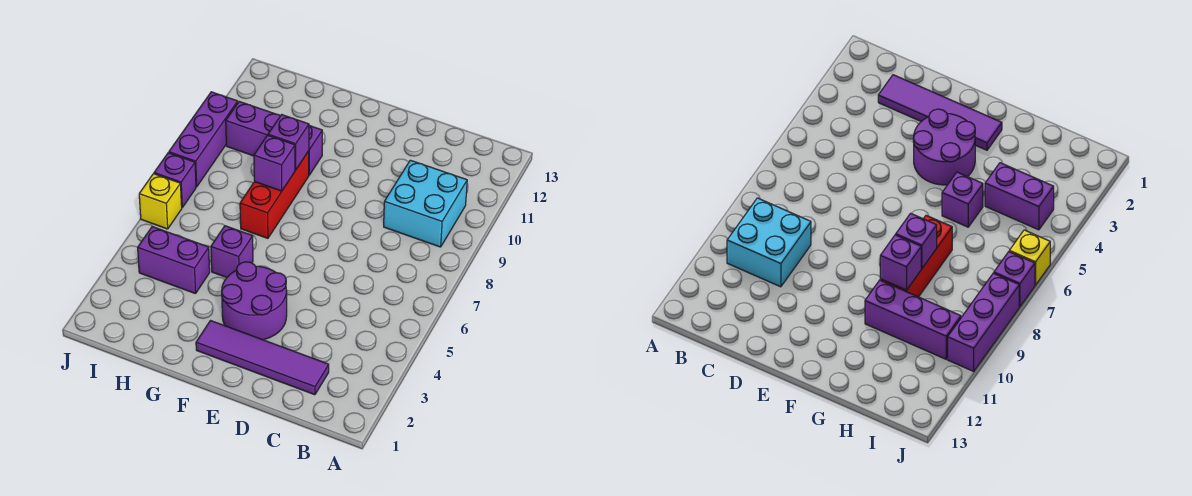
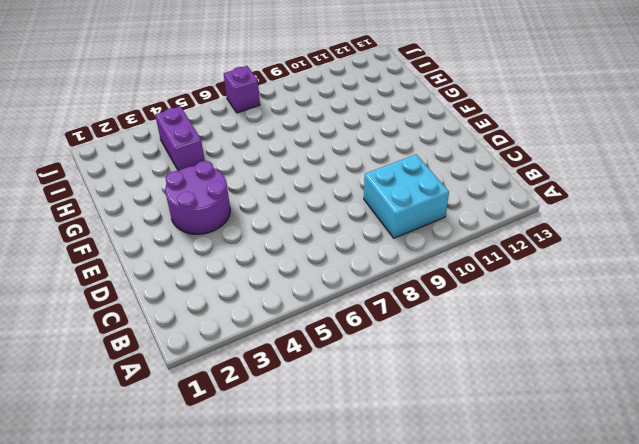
none -> purple tile C2:F2 level 1
none -> purple brick G5 level 1
none -> red brick G7:G9 level 1

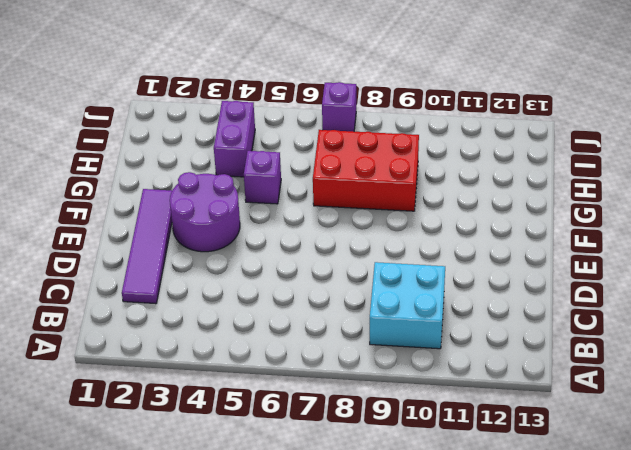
red brick G7:H9 level 1 -> red brick G7:G9 level 1
none -> purple brick G10:I10 level 1
none -> yellow brick J6 level 1
none -> purple brick J8:J10 level 1

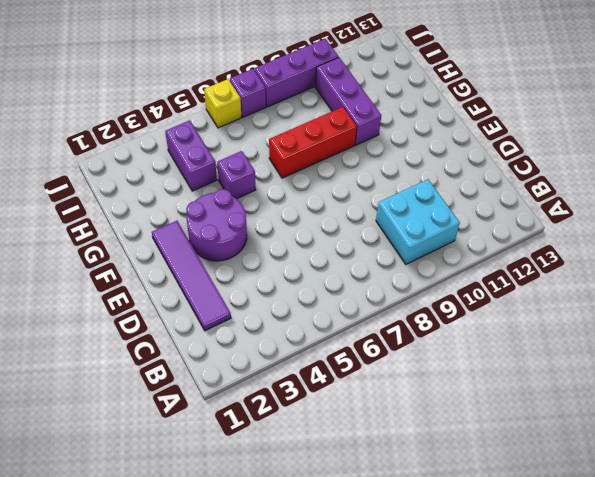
none -> purple brick G8 level 2
none -> purple brick G9 level 2

